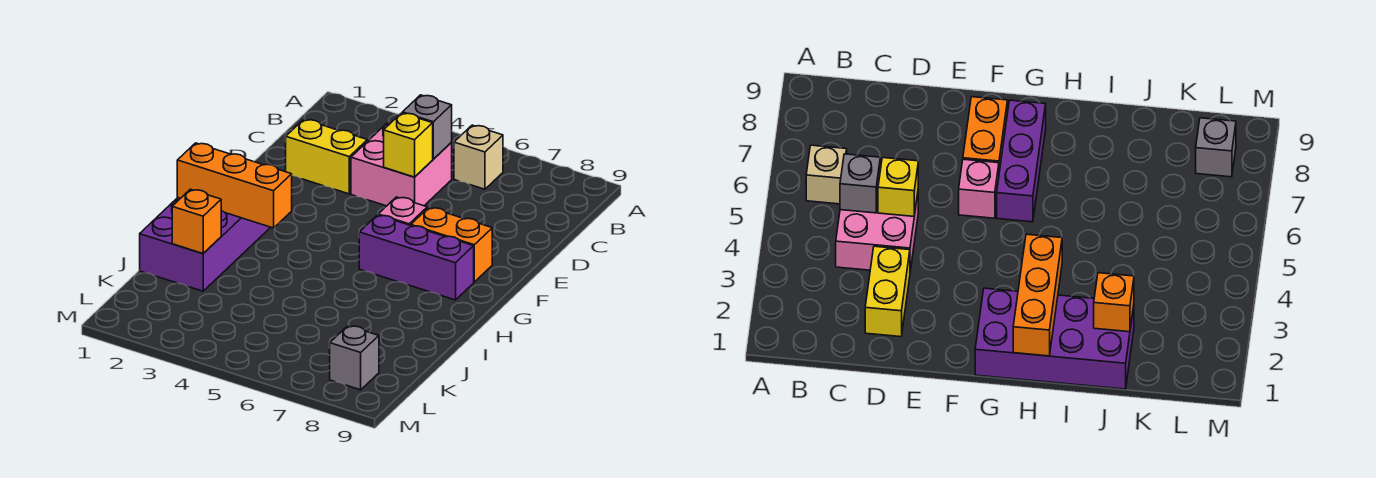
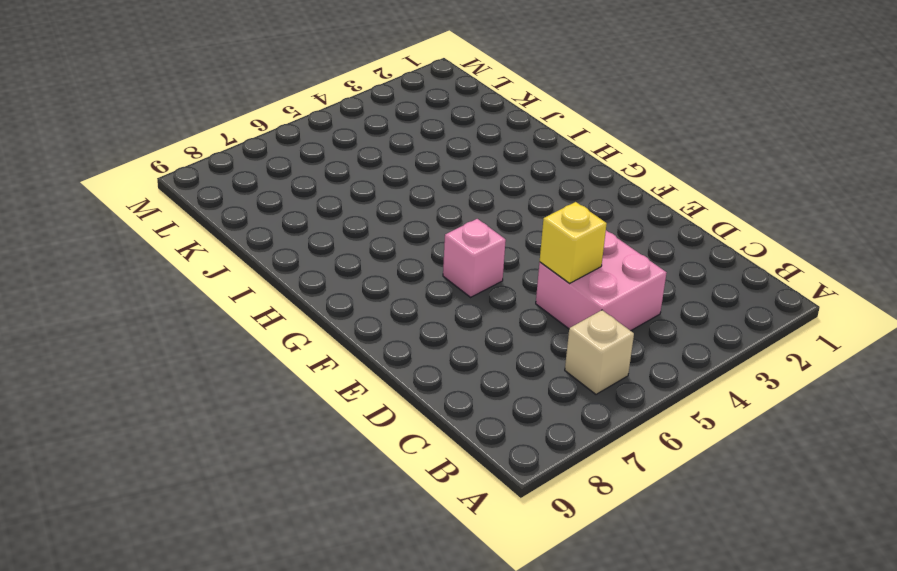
none -> yellow brick D2:D3 level 1
none -> orange brick F7:F8 level 1
none -> purple brick G1:J2 level 1

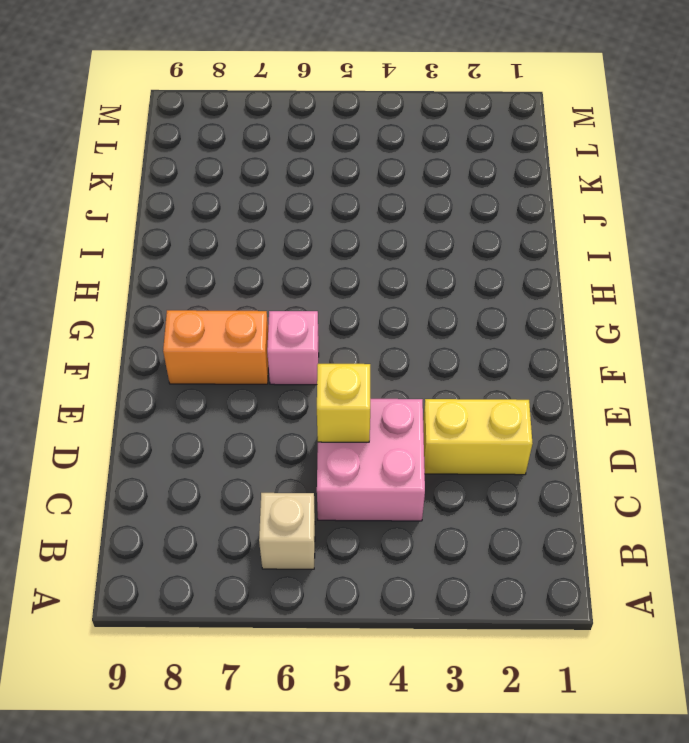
none -> purple brick G1:J2 level 1
none -> purple brick G6:G8 level 1
none -> grey brick L8 level 1

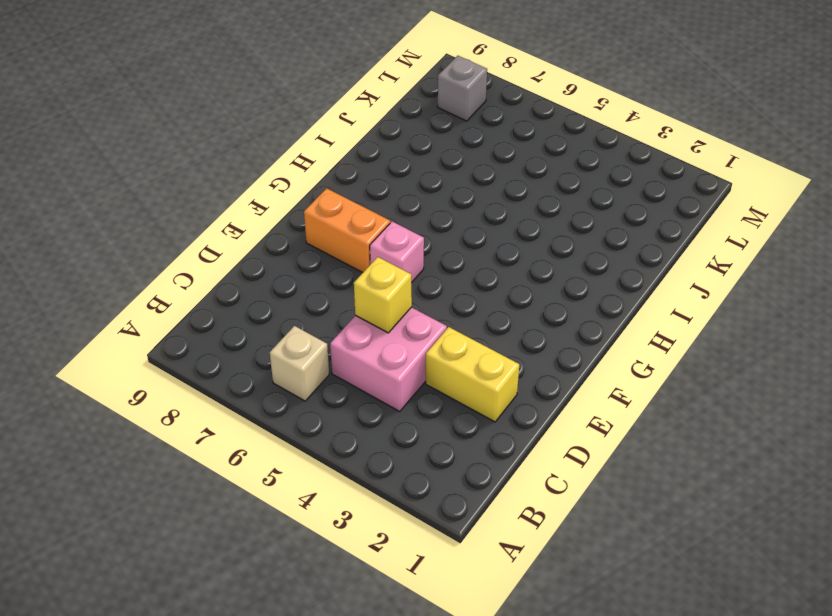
none -> purple brick G1:J2 level 1
none -> purple brick G6:G8 level 1
none -> grey brick C5 level 2

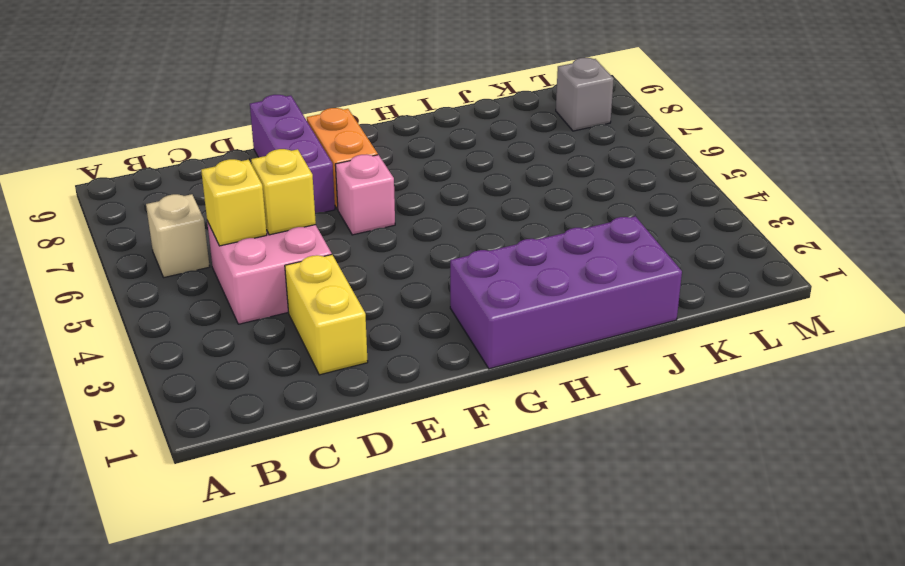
yellow brick C5 level 2 -> grey brick C5 level 2
purple brick E7:E9 level 1 -> purple brick G6:G8 level 1
none -> orange brick H1:H3 level 2
none -> orange brick J2 level 2

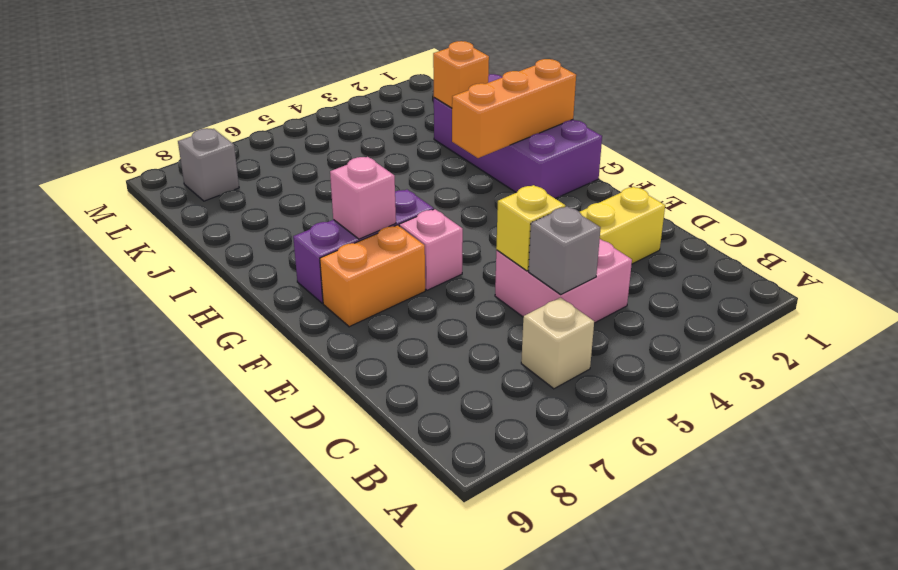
pink brick G7 level 2 -> none

